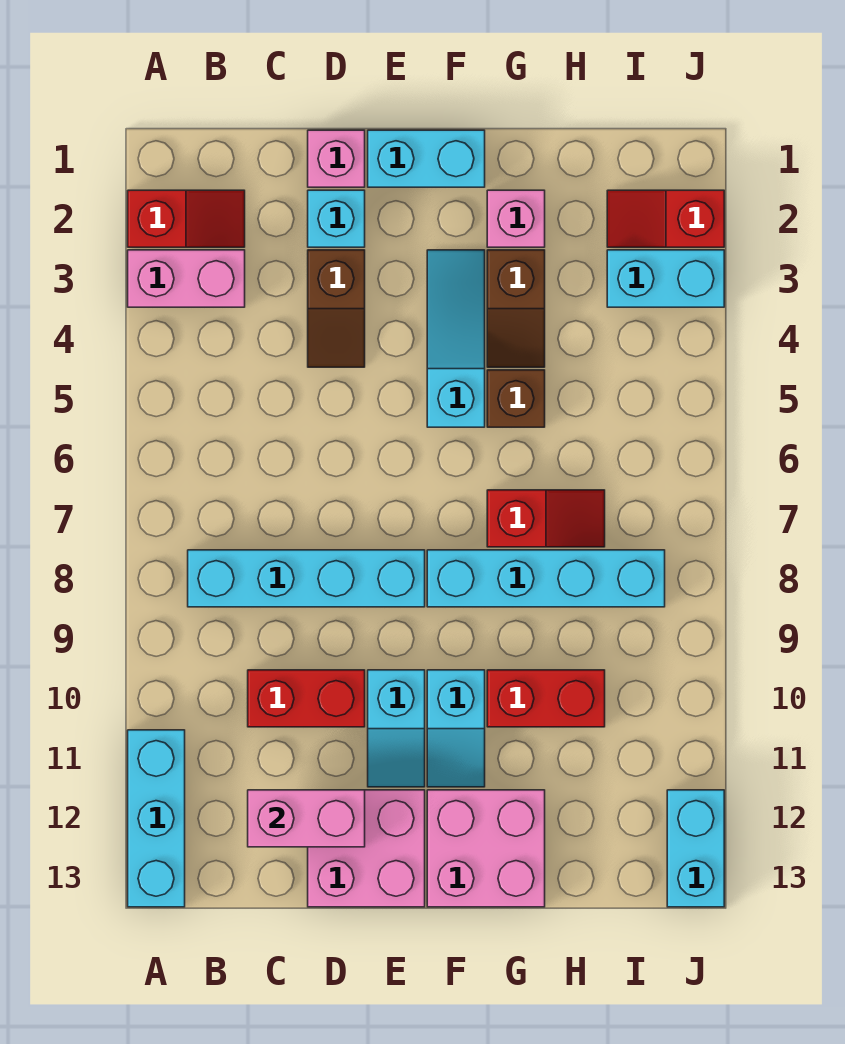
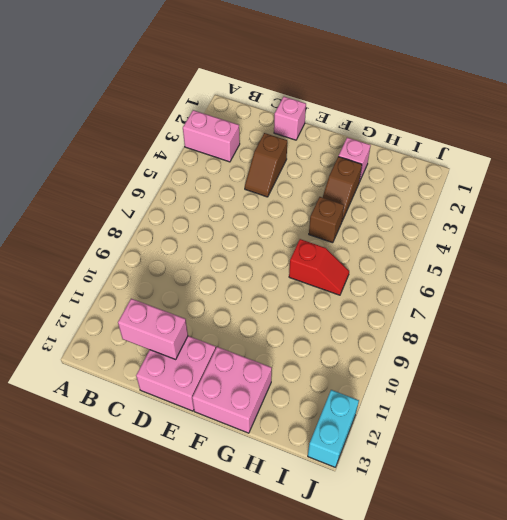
none -> red slope A2:B2 level 1 top A
none -> cyan brick A11:A13 level 1
none -> cyan brick B8:E8 level 1

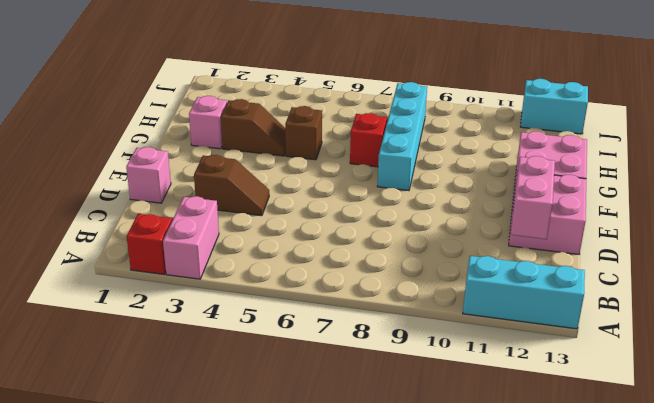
none -> cyan brick B8:E8 level 1
none -> red brick C10:D10 level 1
none -> cyan brick D2 level 1

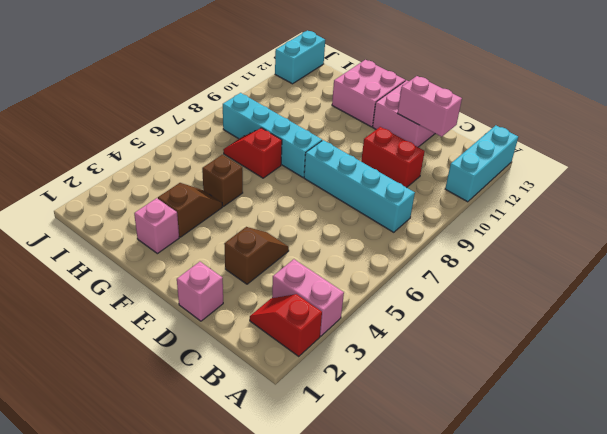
none -> cyan brick D2 level 1
none -> cyan brick E1:F1 level 1
none -> cyan slope E10:E11 level 1 top 10

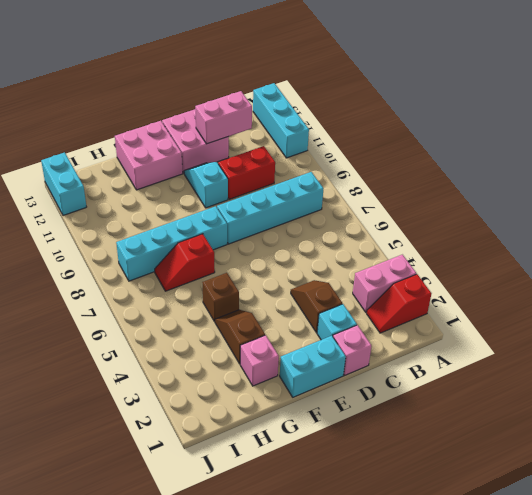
none -> cyan slope F3:F5 level 1 top 5
none -> cyan slope F10:F11 level 1 top 10
none -> red brick G10:H10 level 1

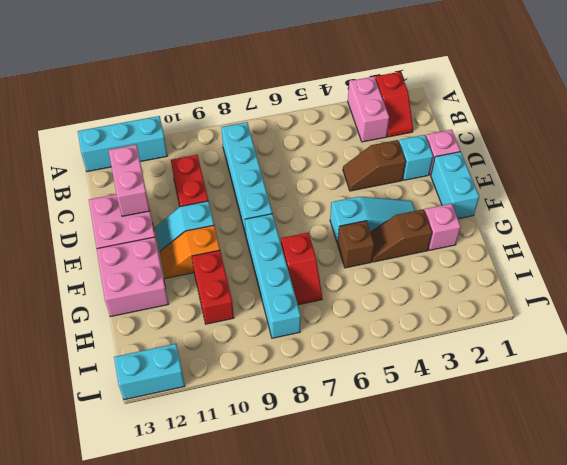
orange slope F10:F11 level 1 top 10 -> cyan slope F10:F11 level 1 top 10
none -> red slope I2:J2 level 1 top J
none -> cyan brick I3:J3 level 1

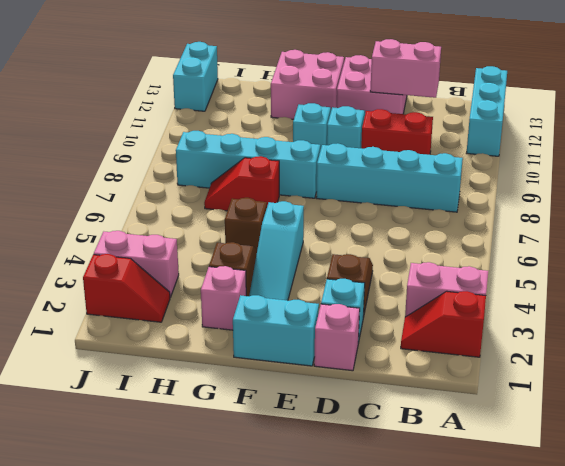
pink brick I3:J3 level 1 -> cyan brick I3:J3 level 1
none -> red brick G10:H10 level 1

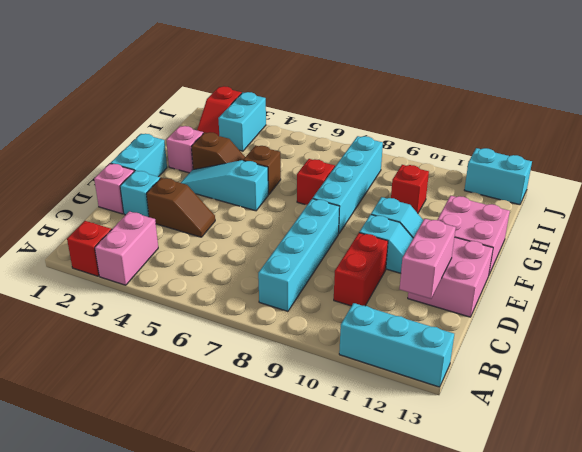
red brick H10 level 1 -> red brick G10:H10 level 1

